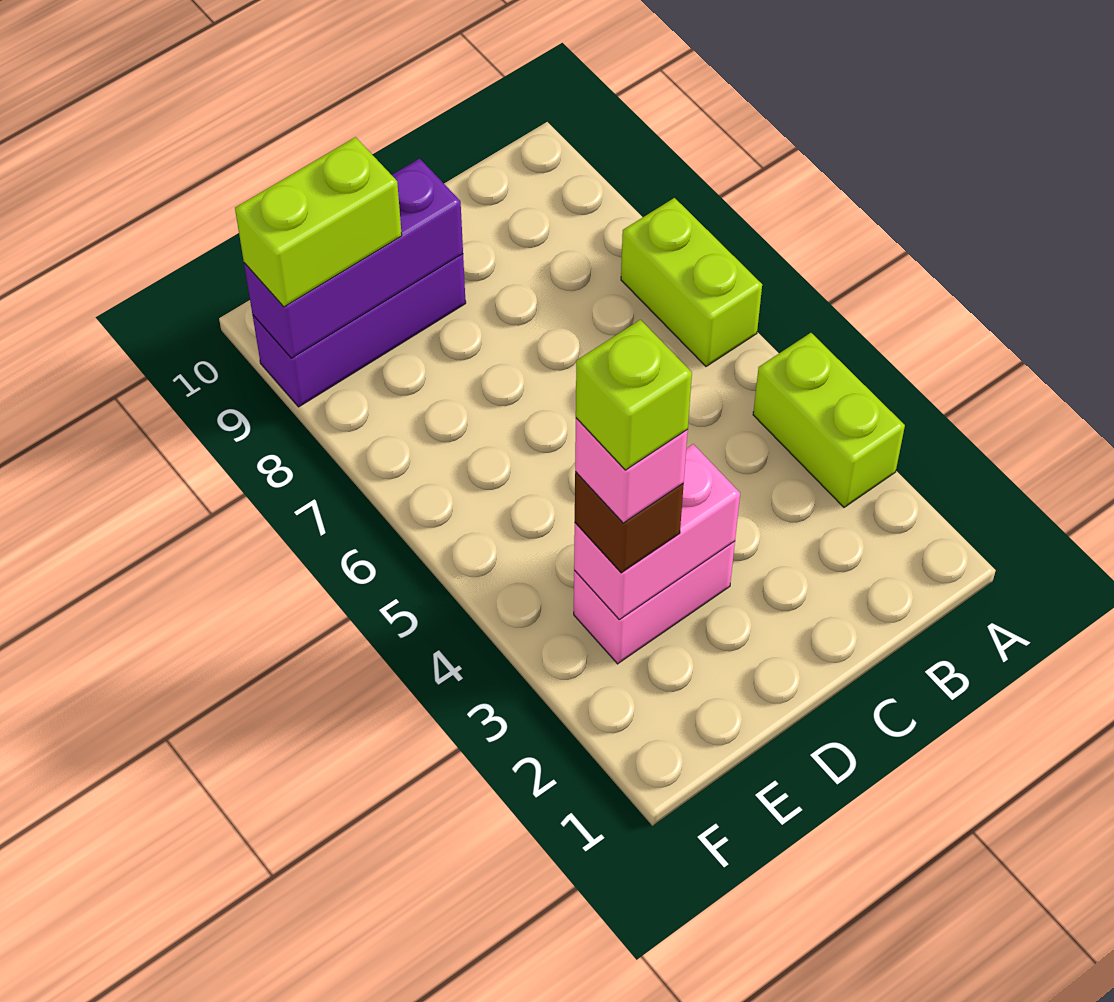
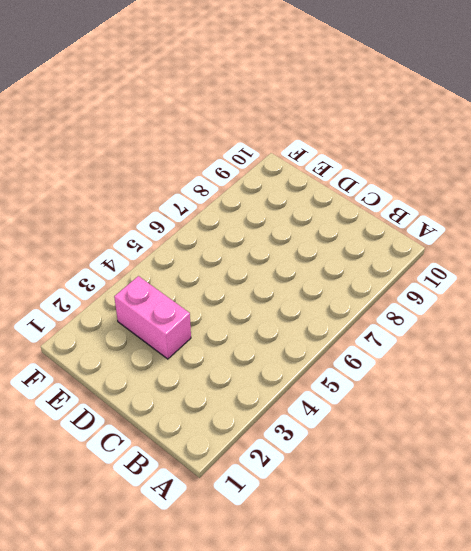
none -> lime brick A3:A4 level 1
none -> lime brick A6:A7 level 1

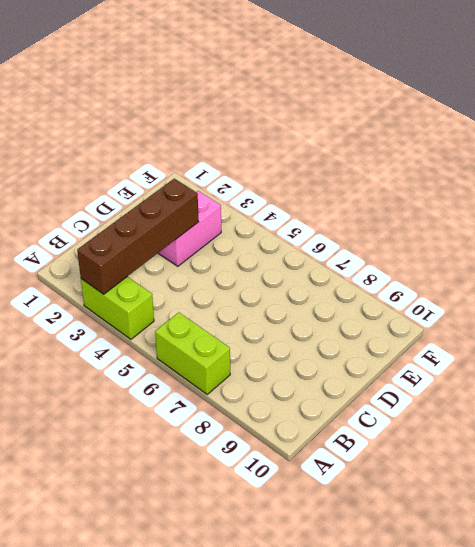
brown brick A3:D3 level 2 -> pink brick D3:E3 level 2
none -> purple brick D9:F9 level 1
none -> purple brick D9:F9 level 2

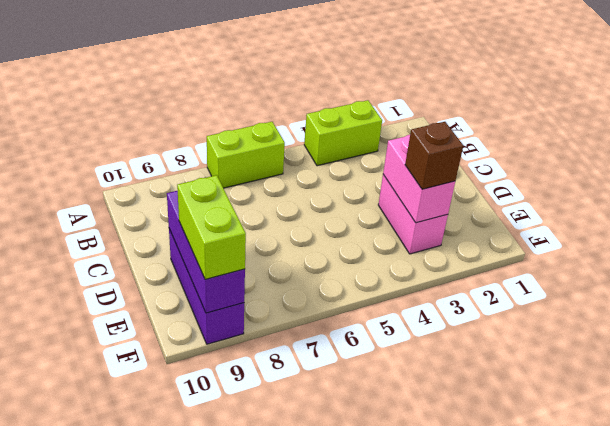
none -> pink brick E3 level 4
none -> lime brick E3 level 5

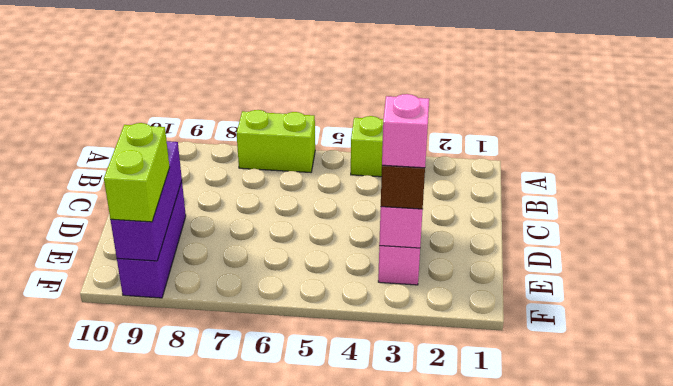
none -> lime brick E3 level 5

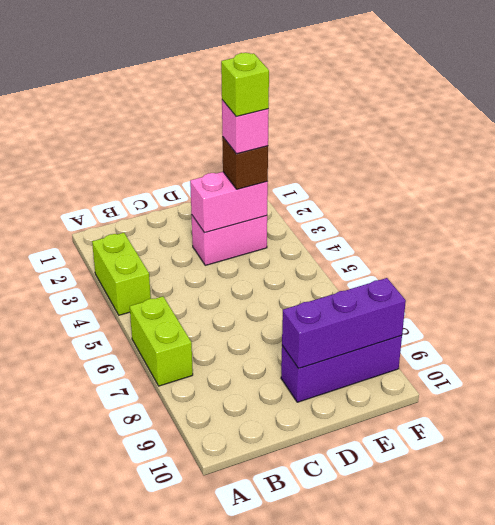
none -> lime brick E9:F9 level 3

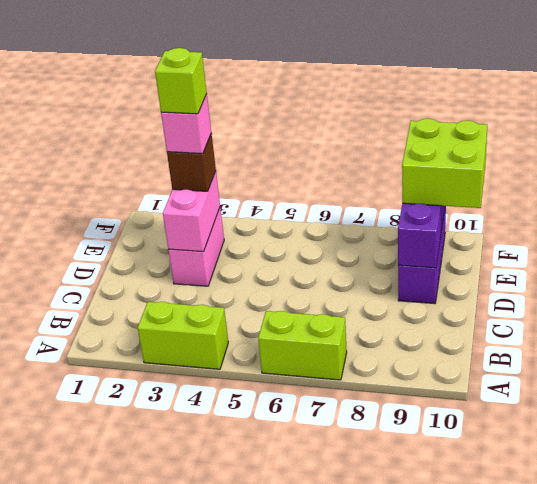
lime brick E9:F10 level 3 -> lime brick E9:F9 level 3

